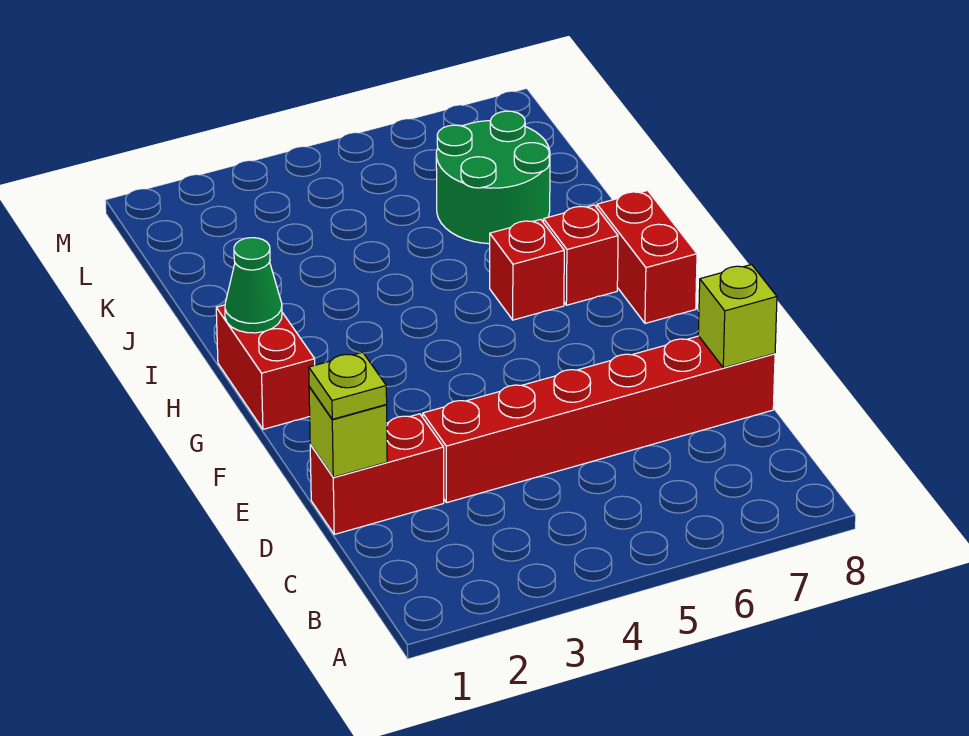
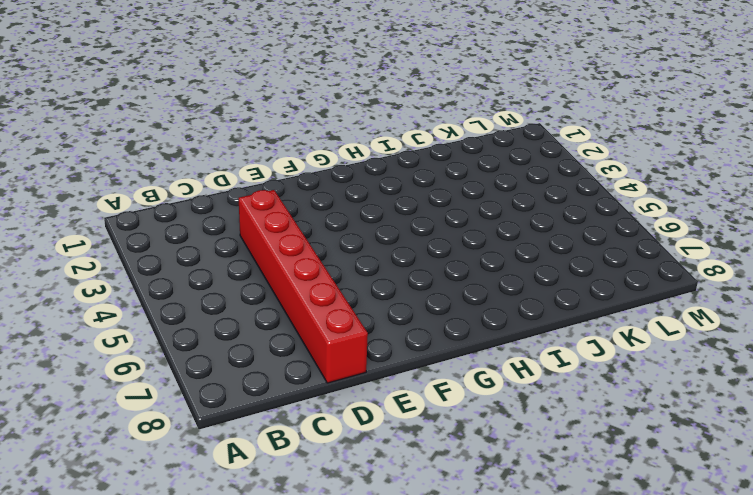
none -> red brick D1:D2 level 1
none -> red brick G1:H1 level 1

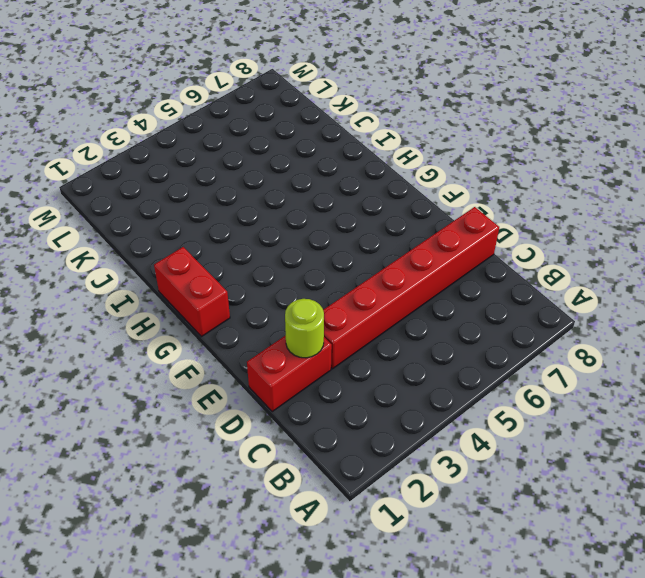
lime round brick D2 level 2 -> none
none -> red brick G8:H8 level 1
none -> red brick H6 level 1

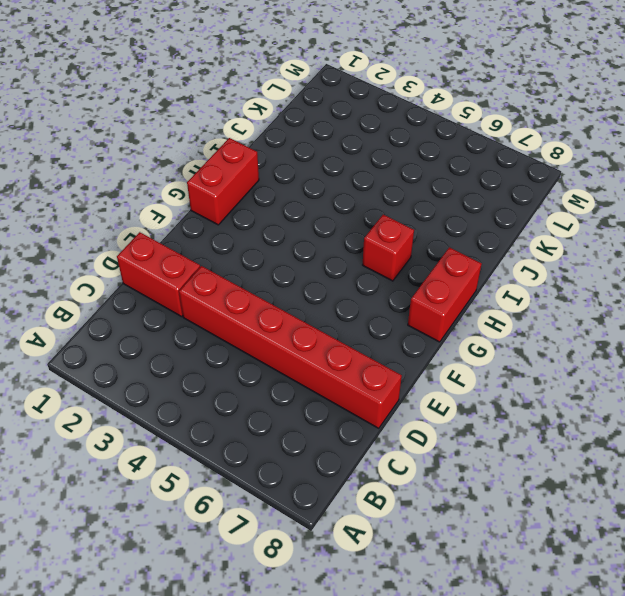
none -> red brick H7 level 1
none -> green round brick J6:K7 level 1

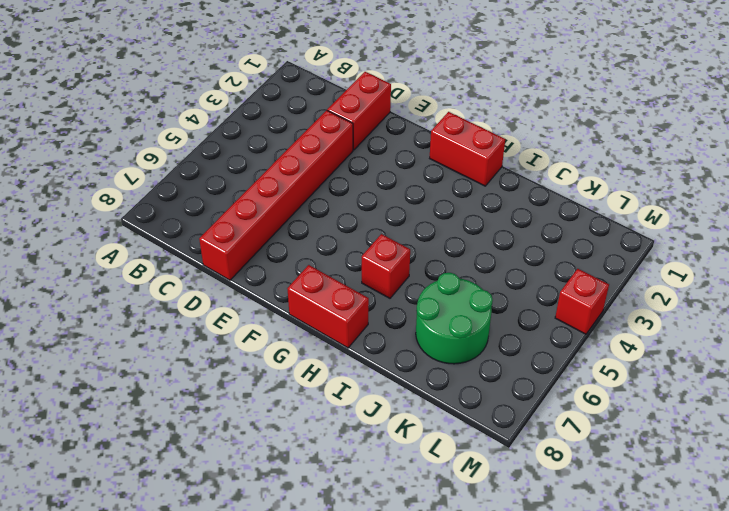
red brick M4 level 1 -> red brick H7 level 1
none -> lime brick D1 level 2
none -> lime brick D8 level 2

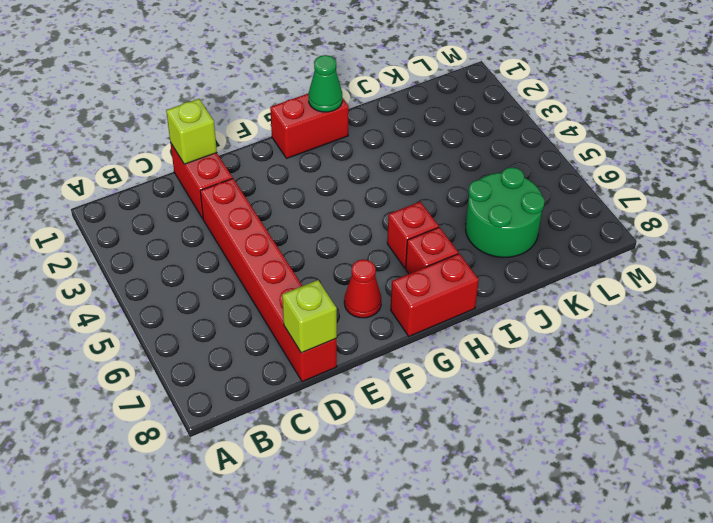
red cone F7 level 1 -> none
none -> lime plate D1 level 3

